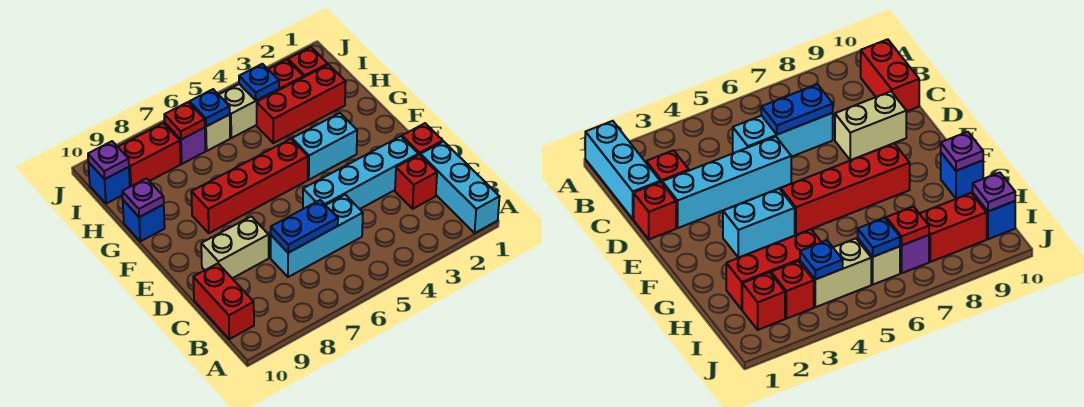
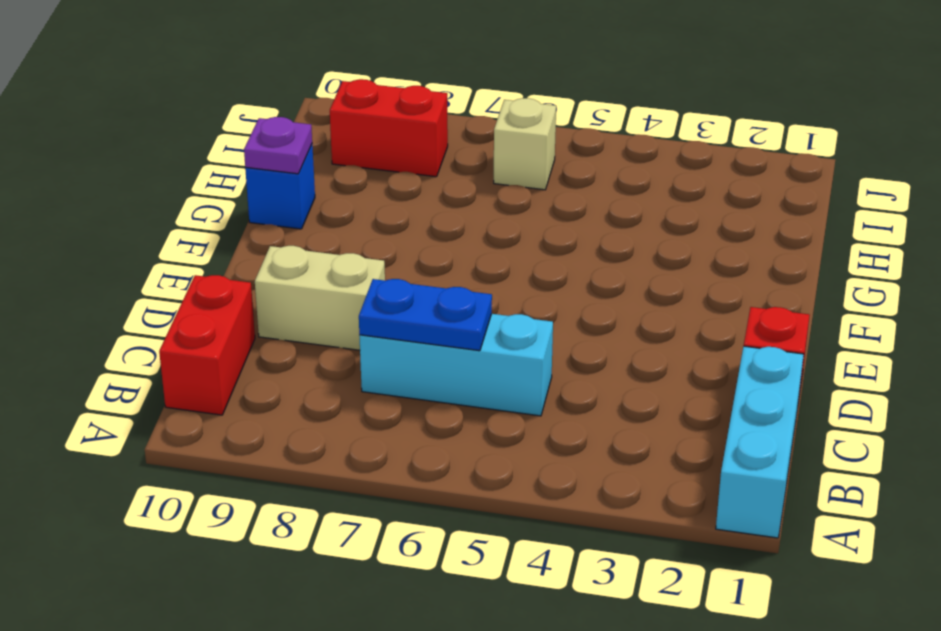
none -> red brick C2 level 1
none -> cyan brick D2:D5 level 1
none -> cyan brick F3:F4 level 1

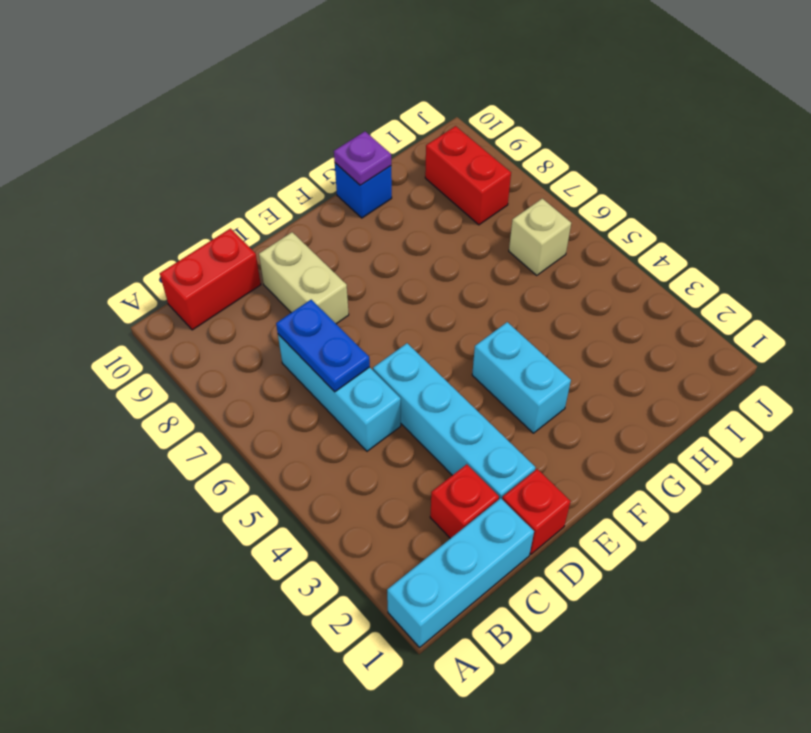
none -> red brick F5:F8 level 1
none -> red brick H2:H4 level 1
none -> red brick I2 level 1

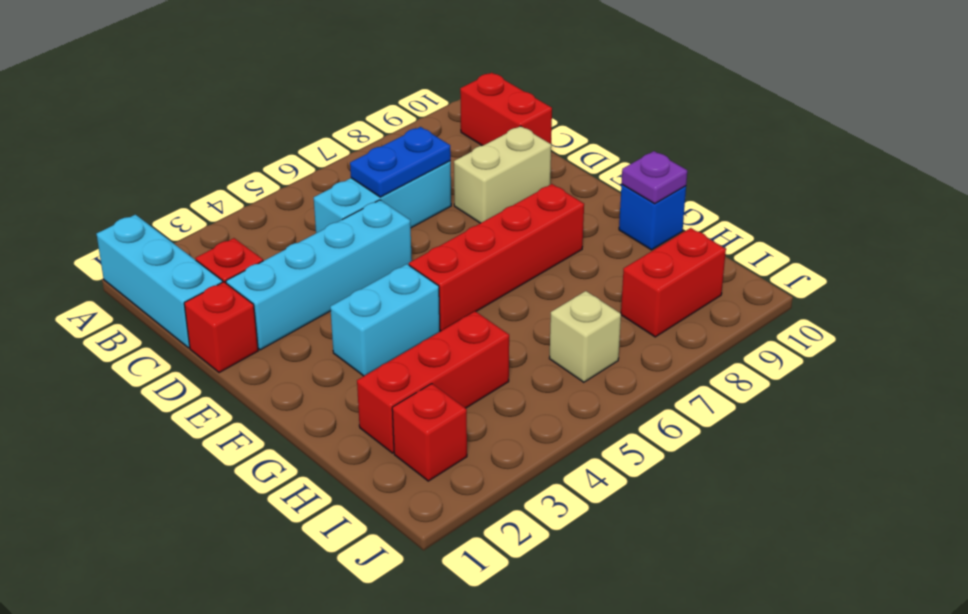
none -> red brick I3 level 1
none -> tan brick I4:I5 level 1
none -> purple brick I7 level 1

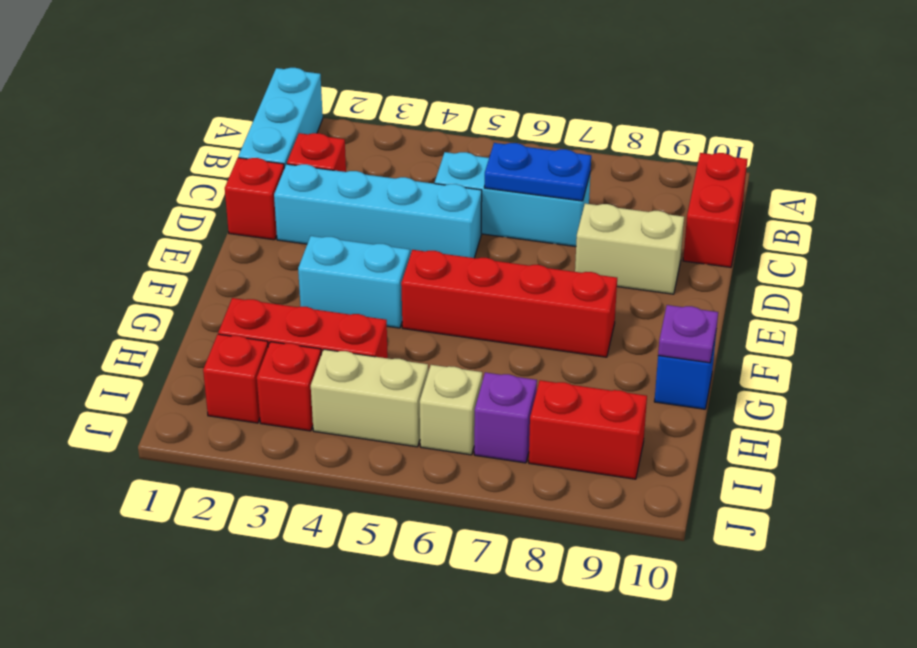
none -> blue brick I10 level 1
none -> blue plate I4 level 2
none -> blue plate I6 level 2

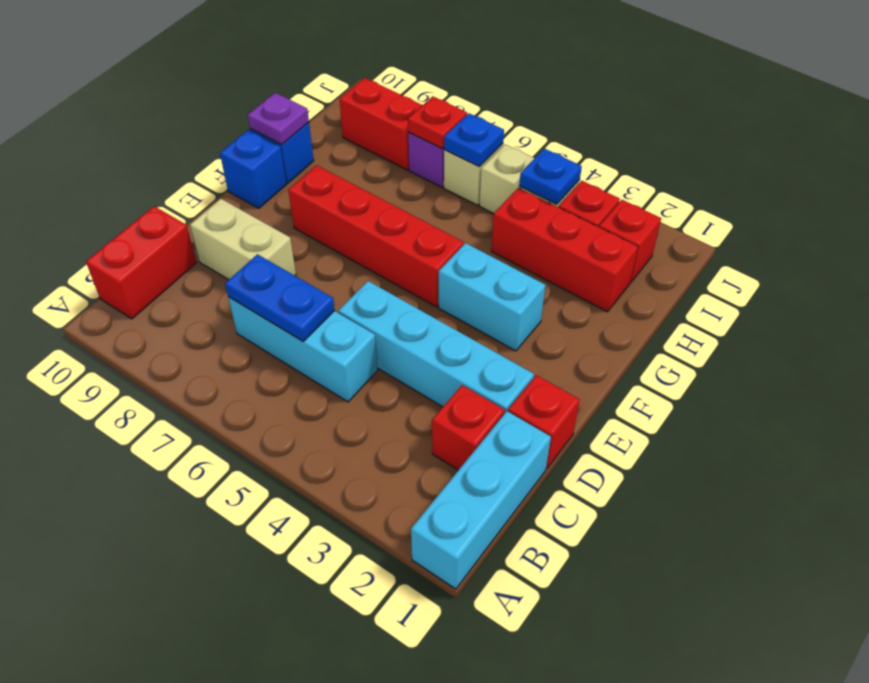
blue brick F10 level 1 -> blue brick I10 level 1
none -> purple plate I10 level 2

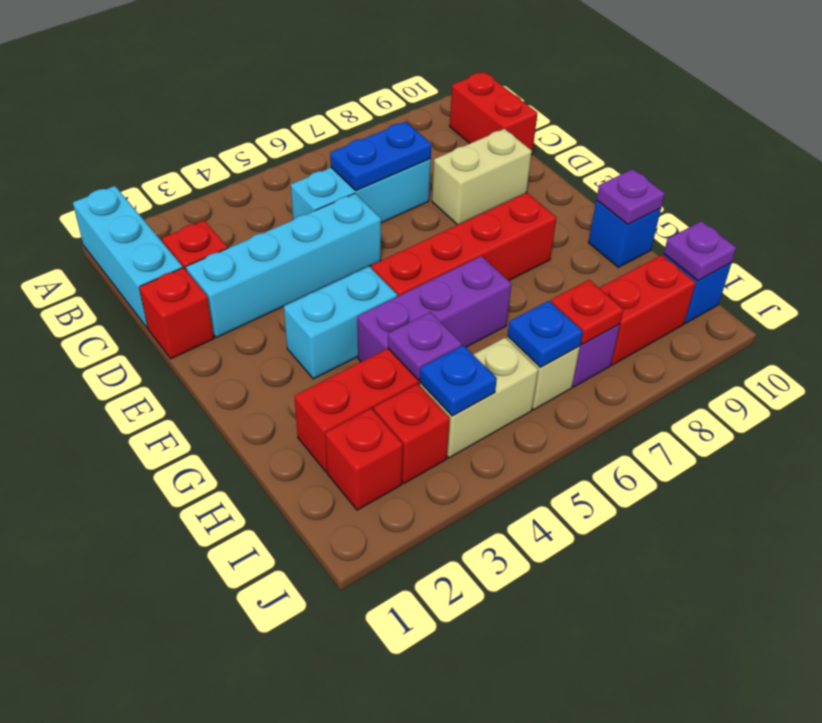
purple brick G4:G6 level 1 -> none
purple plate H4 level 2 -> none

